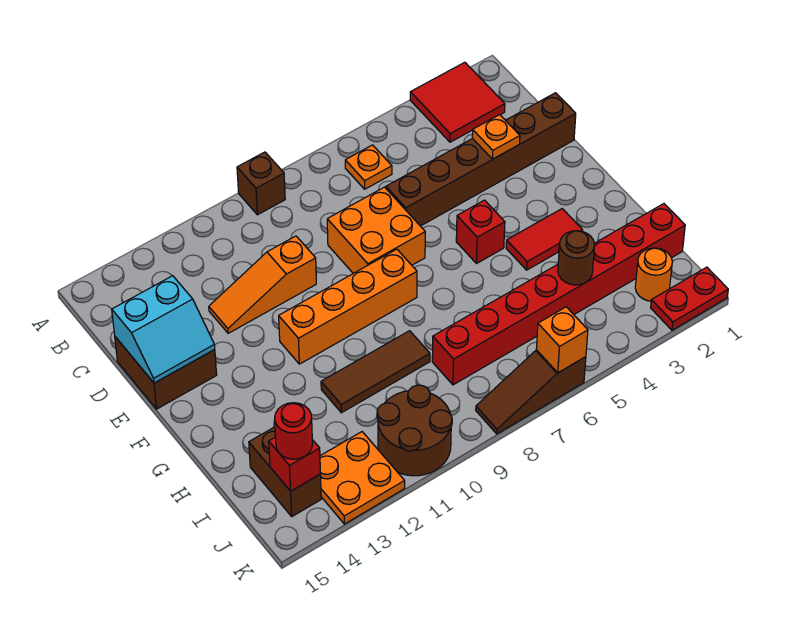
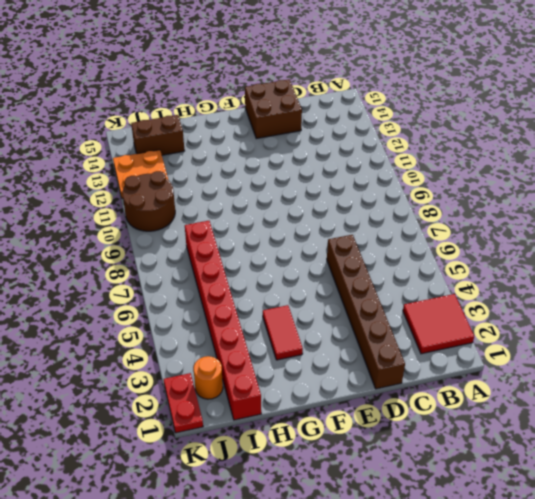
none -> brown brick A9 level 1
none -> orange plate B6 level 1
none -> orange brick D7:E8 level 1

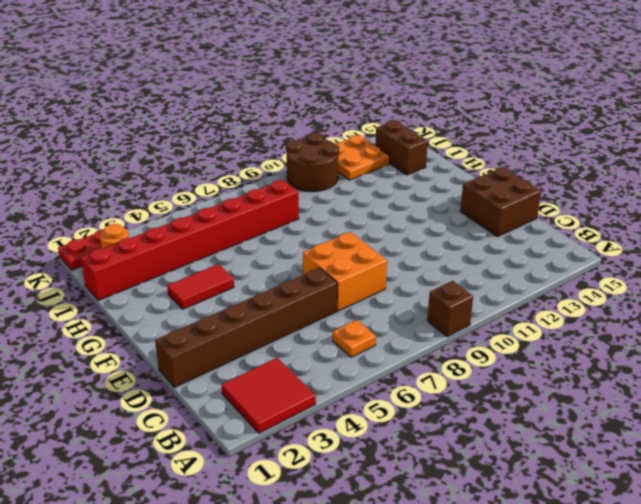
none -> orange slope D10:D12 level 1 top 10
none -> red brick F5 level 1
none -> orange brick F8:F11 level 1

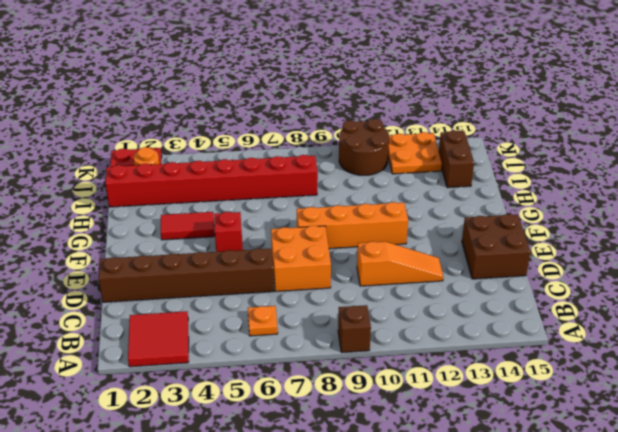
none -> brown tile H9:H11 level 1
none -> brown slope K6:K8 level 1 top 6
none -> orange plate D3 level 2

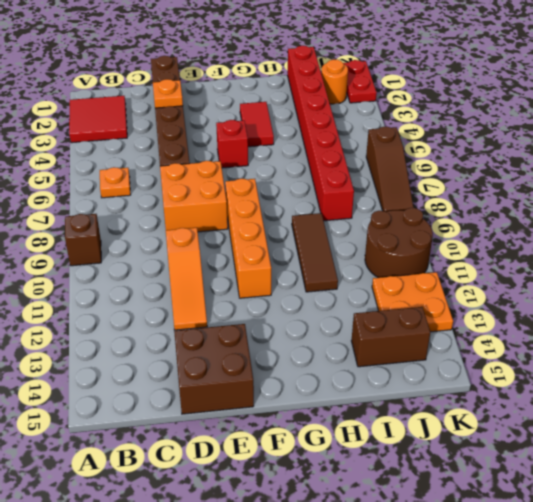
none -> cyan slope D14:E15 level 2 top D
none -> brown round brick I4 level 2
none -> red brick J14 level 2

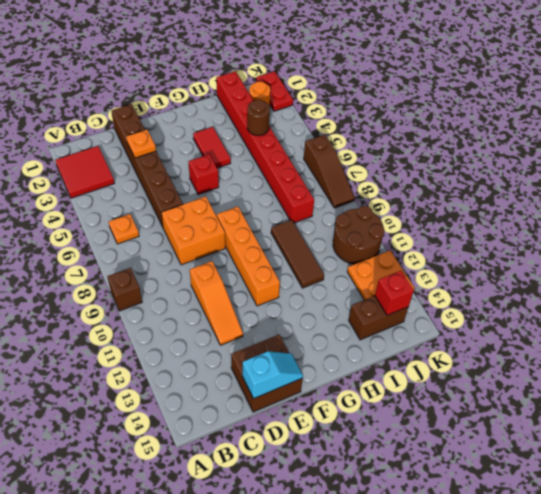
cyan slope D15:E15 level 2 top D -> cyan slope D14:E15 level 2 top D
none -> orange brick K6 level 2
none -> red round brick J14 level 3

